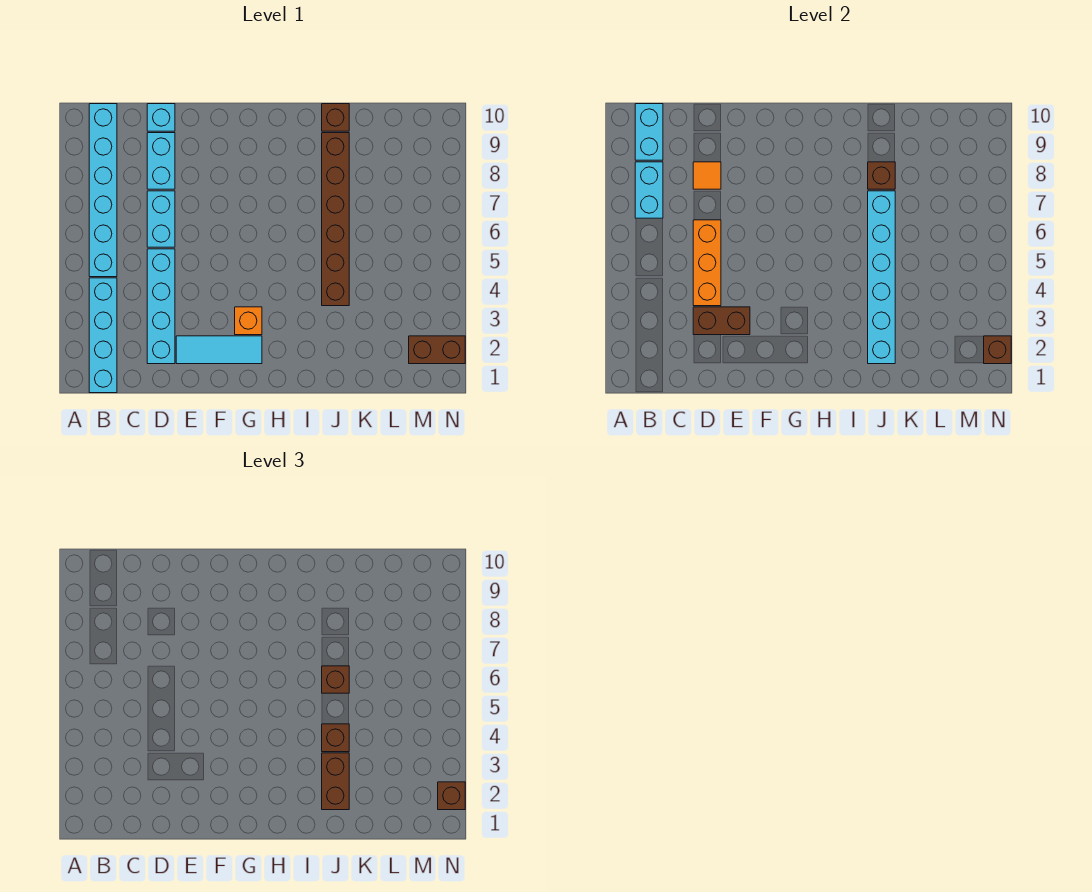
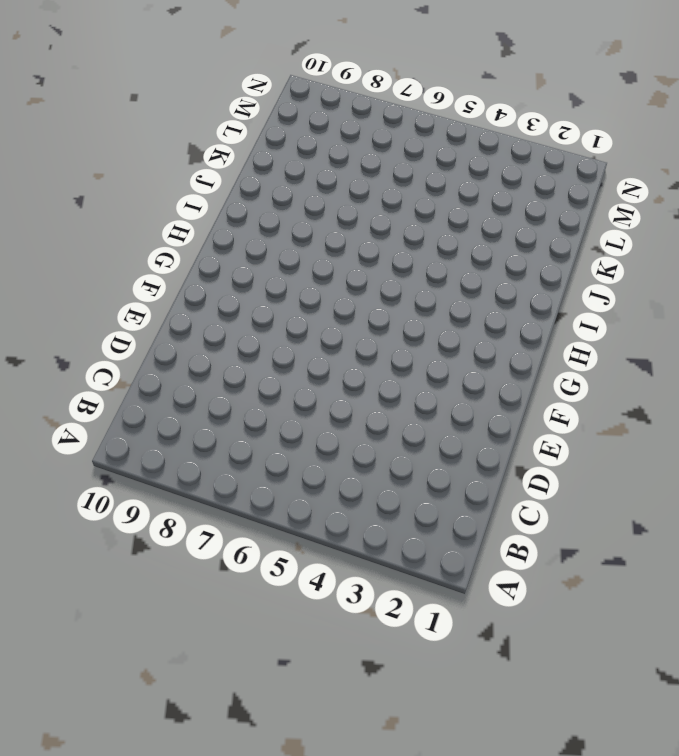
none -> cyan brick B1:B4 level 1
none -> cyan brick B5:B10 level 1
none -> cyan brick D2:D5 level 1

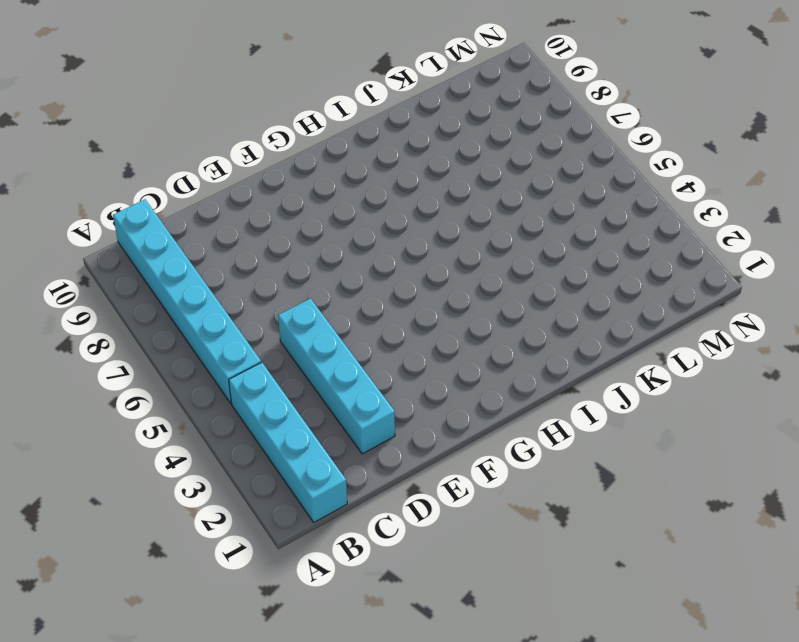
none -> cyan brick D6:D7 level 1
none -> cyan brick D8:D9 level 1
none -> cyan brick D10 level 1

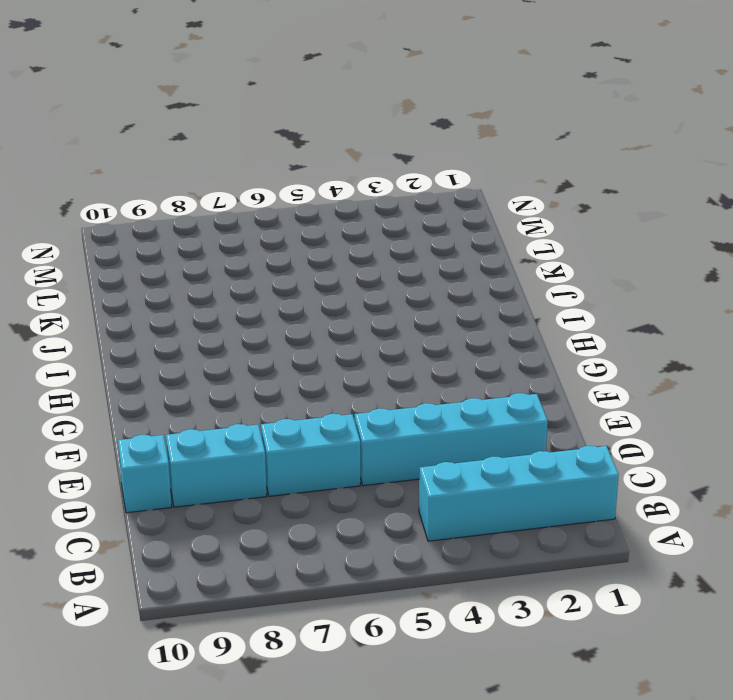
none -> cyan brick B5:B10 level 1
none -> cyan tile E2:G2 level 1
none -> orange brick G3 level 1

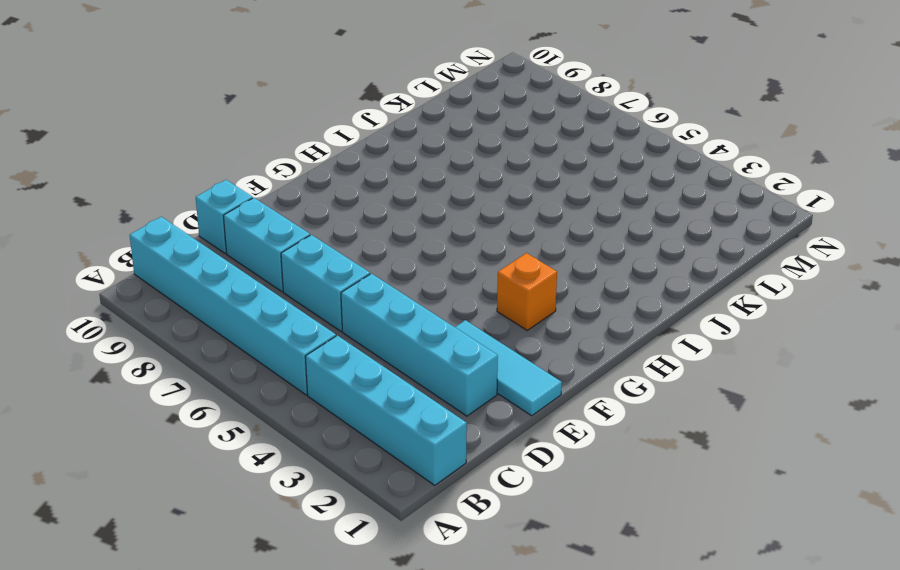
cyan tile E1:E3 level 1 -> cyan tile E2:G2 level 1
none -> brown brick J4:J9 level 1
none -> brown brick J10 level 1
none -> brown brick M2:N2 level 1

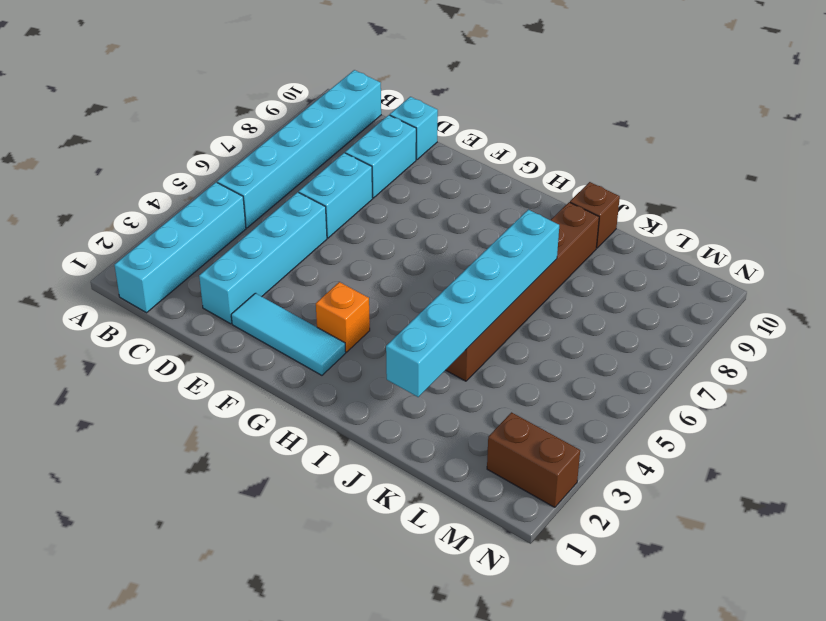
none -> cyan brick B7:B8 level 2
none -> cyan brick B9:B10 level 2
none -> brown brick D3:E3 level 2

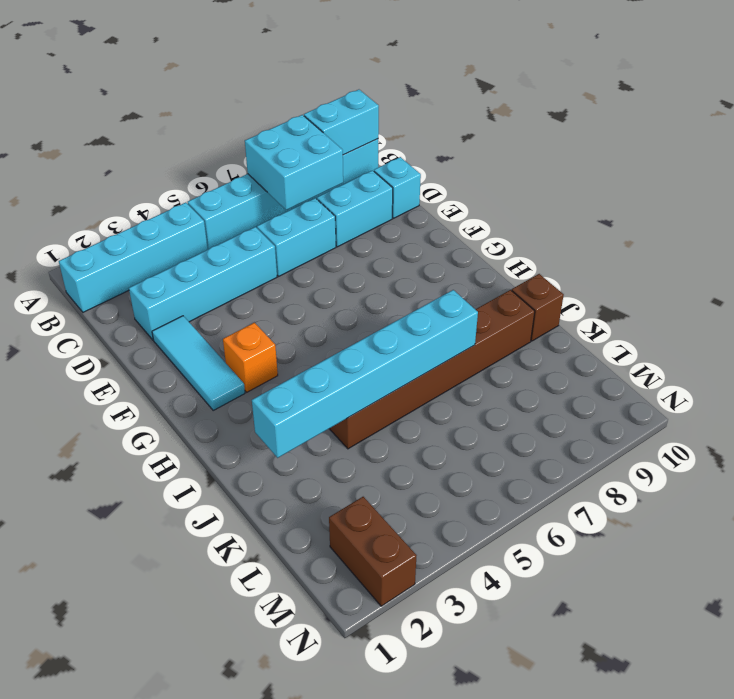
cyan brick B7:C8 level 2 -> cyan brick B7:B8 level 2
none -> brown brick D3:E3 level 2
none -> orange brick D4:D6 level 2
none -> orange tile D8 level 2

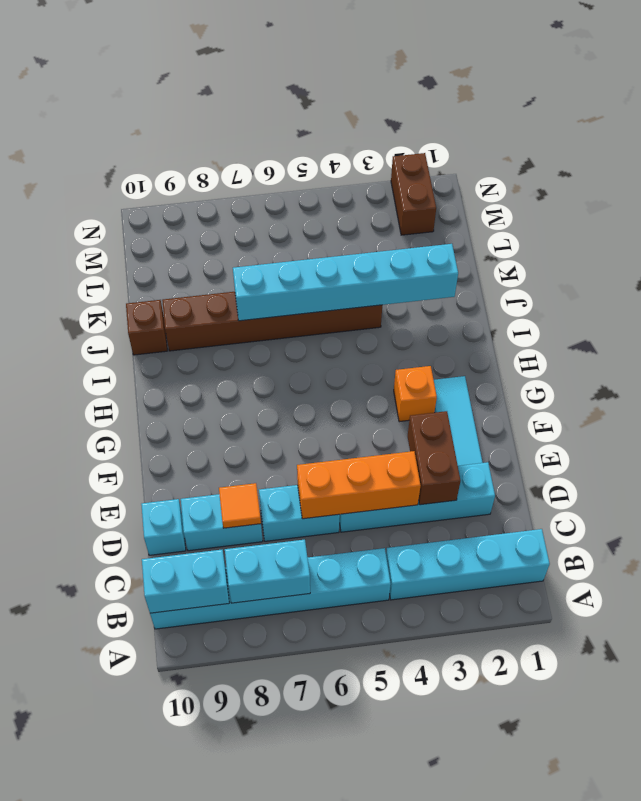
none -> brown brick J8 level 2
none -> brown brick N2 level 2
none -> brown brick J2:J3 level 3

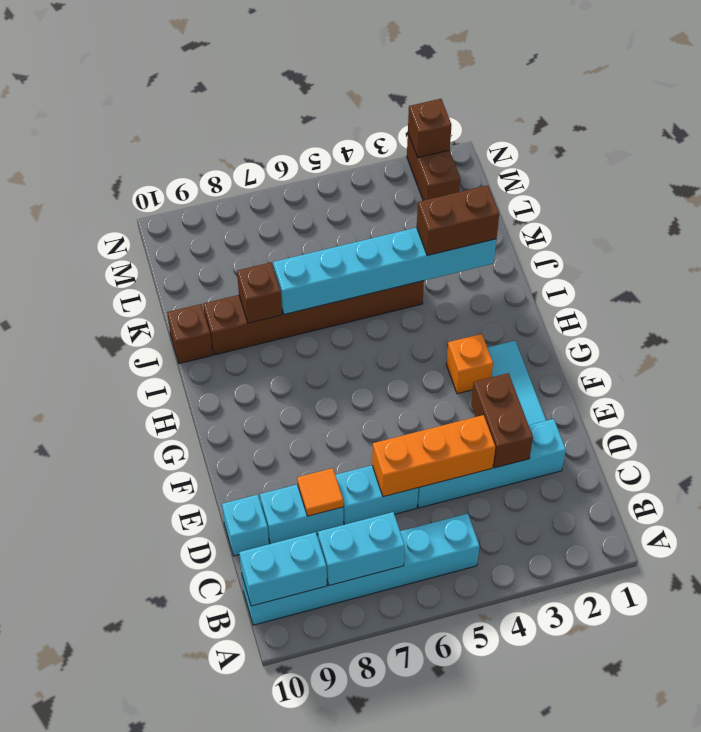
none -> cyan brick B1:B4 level 1
none -> brown brick J4 level 3
none -> brown brick J6 level 3

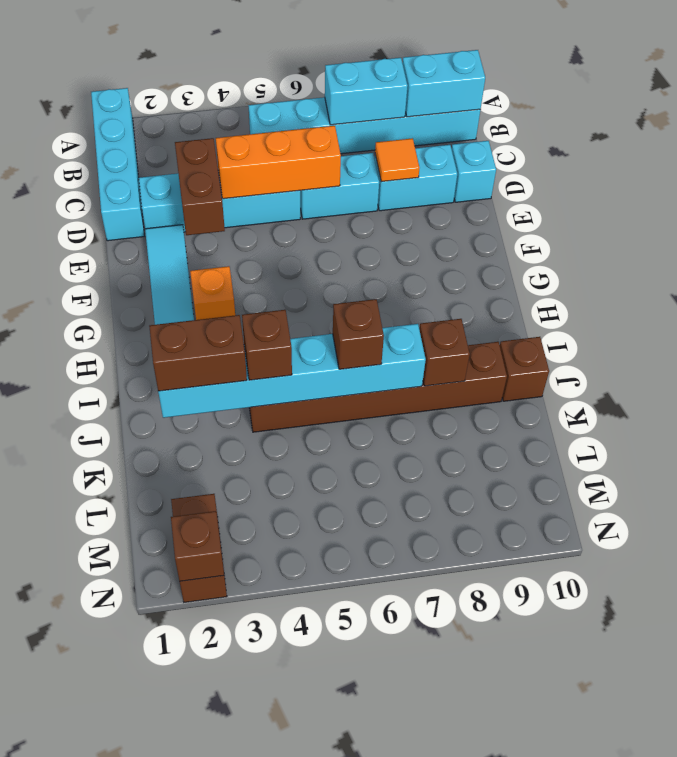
cyan brick A1:D1 level 1 -> cyan brick B1:B4 level 1
none -> brown brick N2 level 3

